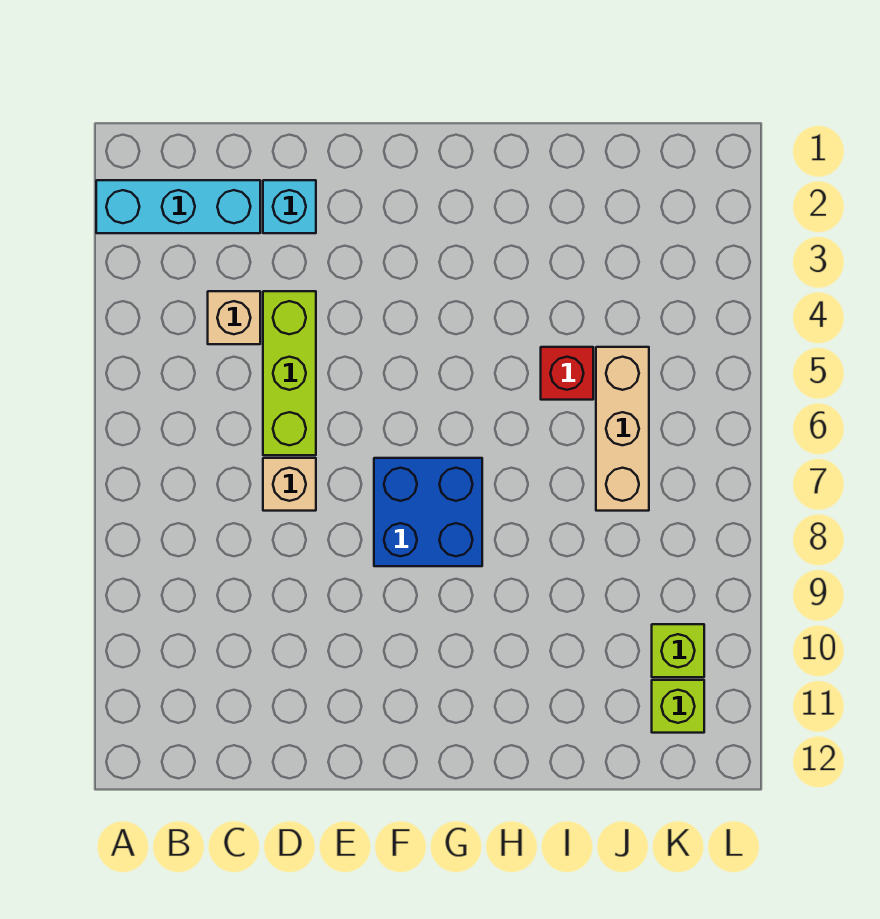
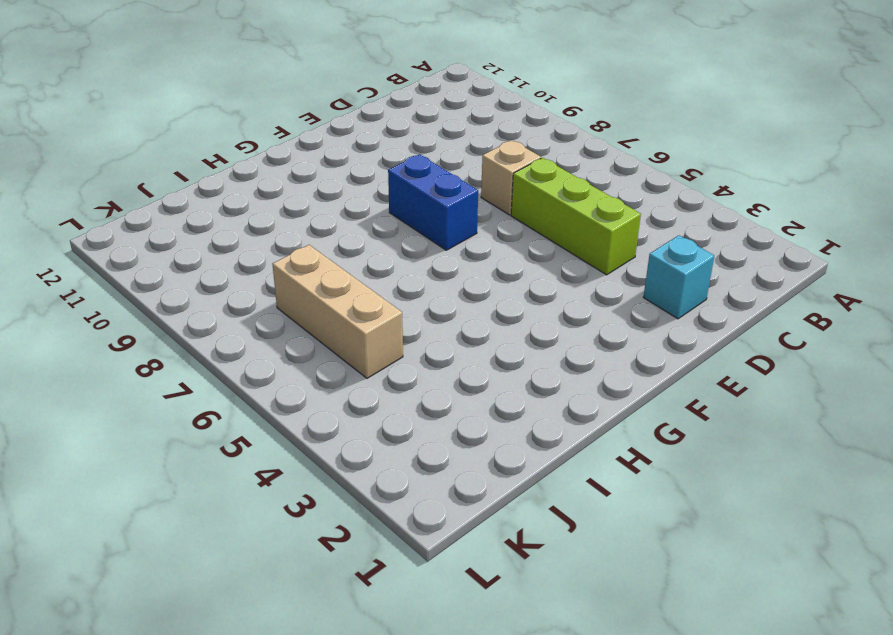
blue brick F7:F8 level 1 -> blue brick F7:G8 level 1
none -> cyan brick A2:C2 level 1
none -> tan brick C4 level 1

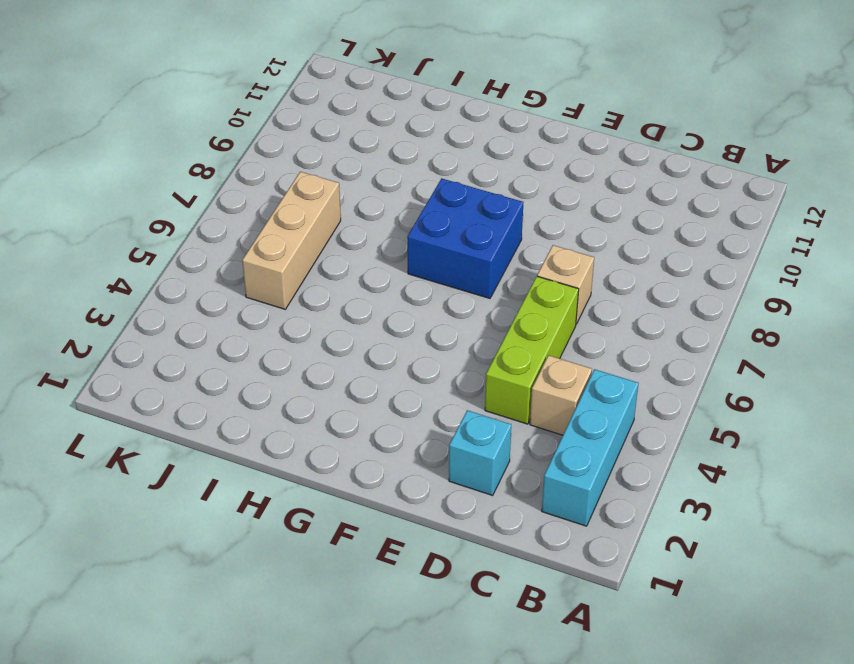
cyan brick B2:B4 level 1 -> cyan brick A2:C2 level 1
none -> red brick I5 level 1
none -> lime brick K10 level 1

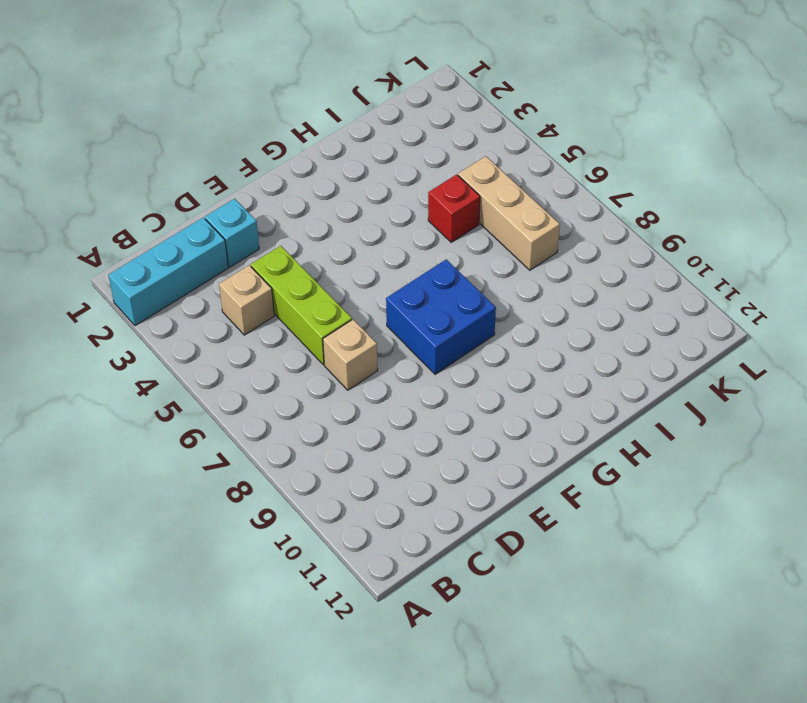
none -> lime brick K10 level 1
none -> lime brick K11 level 1

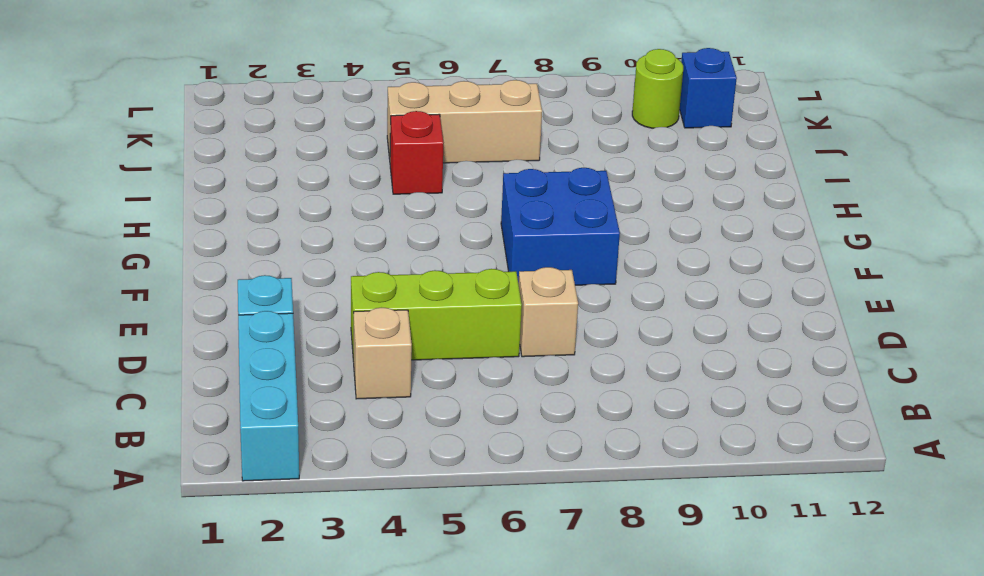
lime round brick K10 level 1 -> lime brick K10 level 1
blue brick K11 level 1 -> lime brick K11 level 1

